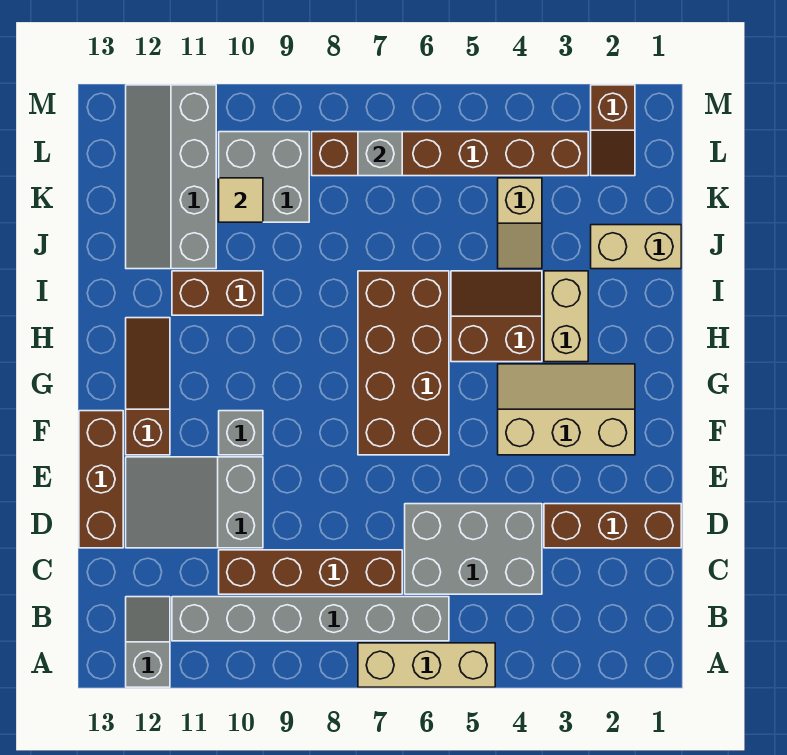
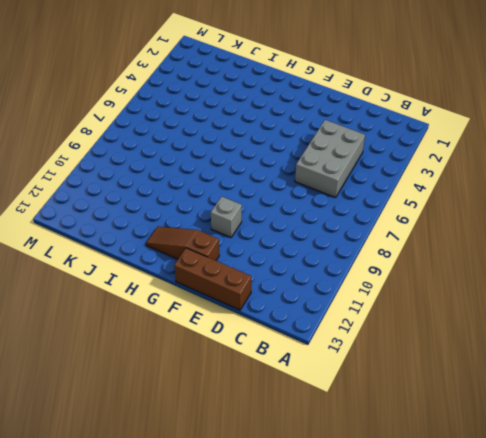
none -> tan brick A5:A7 level 1
none -> grey slope A12:B12 level 1 top A
none -> grey brick B6:B11 level 1

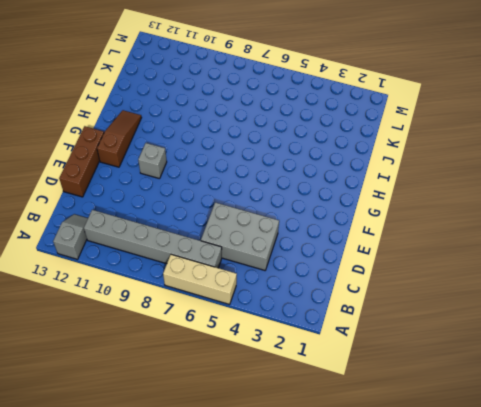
none -> brown brick C7:C10 level 1
none -> brown brick D1:D3 level 1
none -> grey slope D10:E12 level 1 top 10

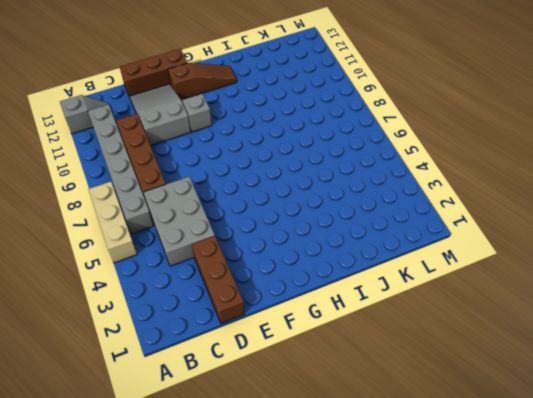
none -> tan slope F2:G4 level 1 top F
none -> brown brick F6:I7 level 1
none -> tan brick H3:I3 level 1

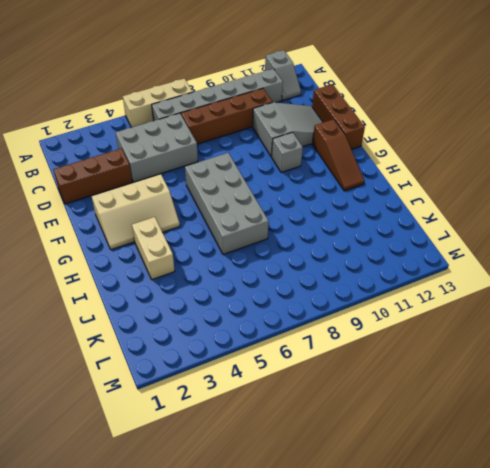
grey brick F6:I7 level 1 -> brown brick F6:I7 level 1
none -> brown slope H4:I5 level 1 top H
none -> brown brick I10:I11 level 1
none -> tan brick J1:J2 level 1

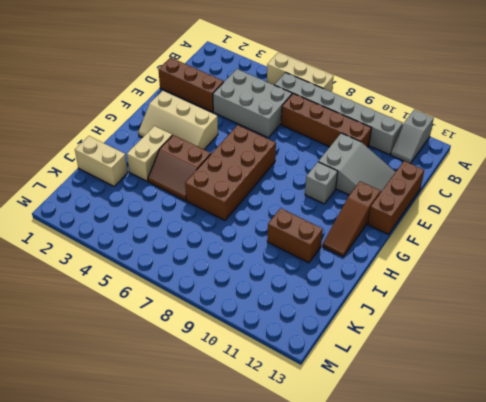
none -> tan slope J4:K4 level 1 top K
none -> grey slope J11:M12 level 1 top 11
none -> grey brick K9:L10 level 1

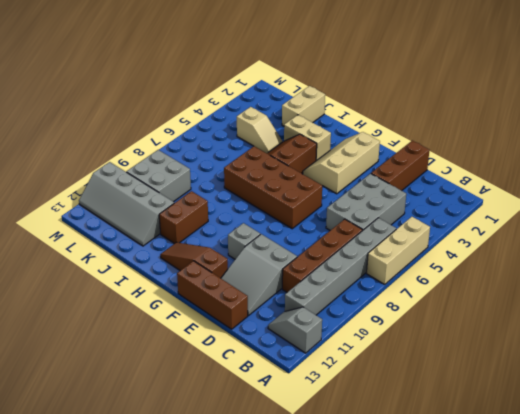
none -> brown slope L2:M2 level 1 top M
none -> brown brick L3:L8 level 1
none -> tan tile K10 level 2

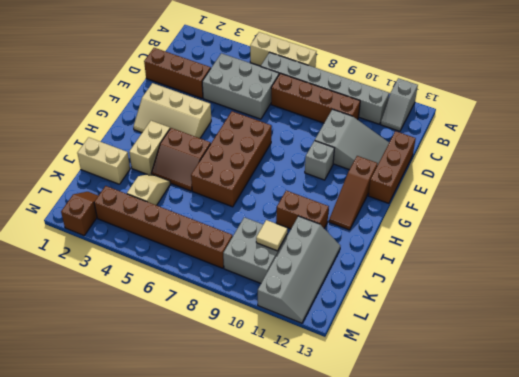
none -> grey brick L7 level 2

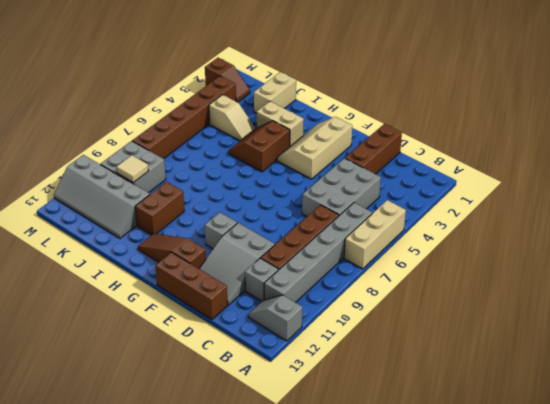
grey brick C11 level 1 -> grey brick L7 level 2
none -> brown brick F6:I7 level 1

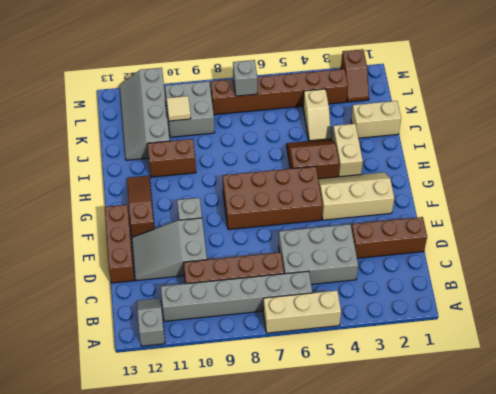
brown brick F5:G8 level 1 -> brown brick F6:I7 level 1

